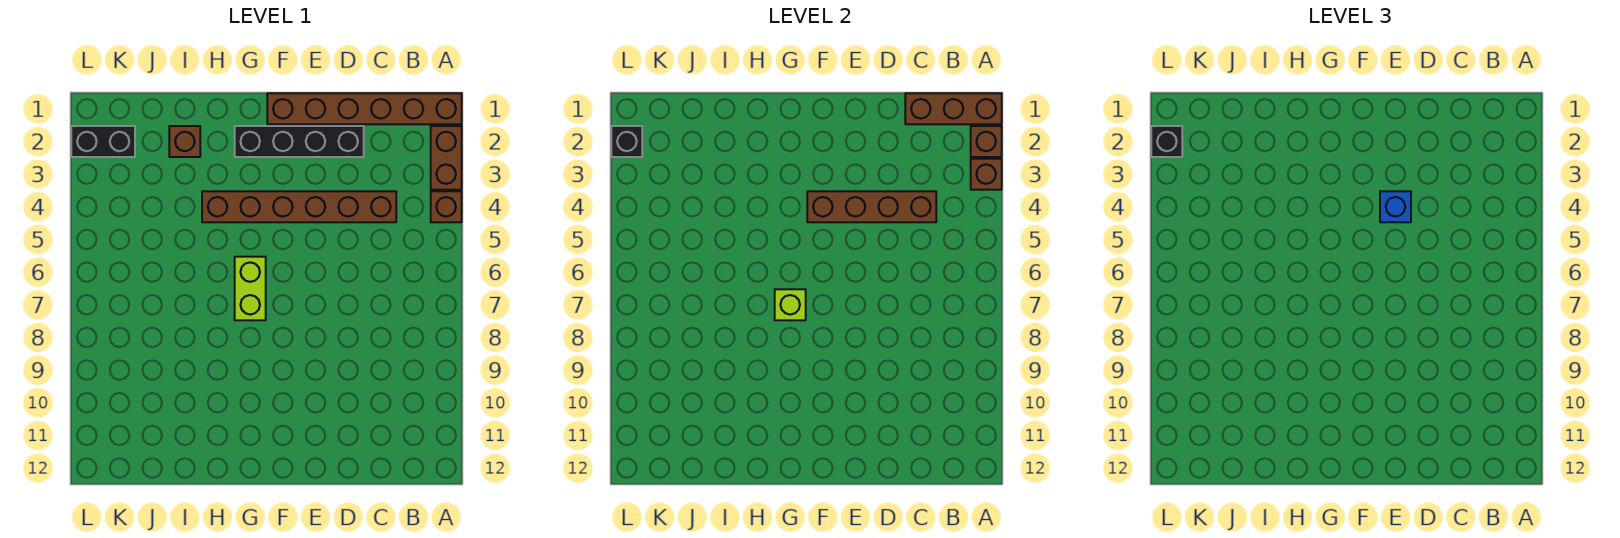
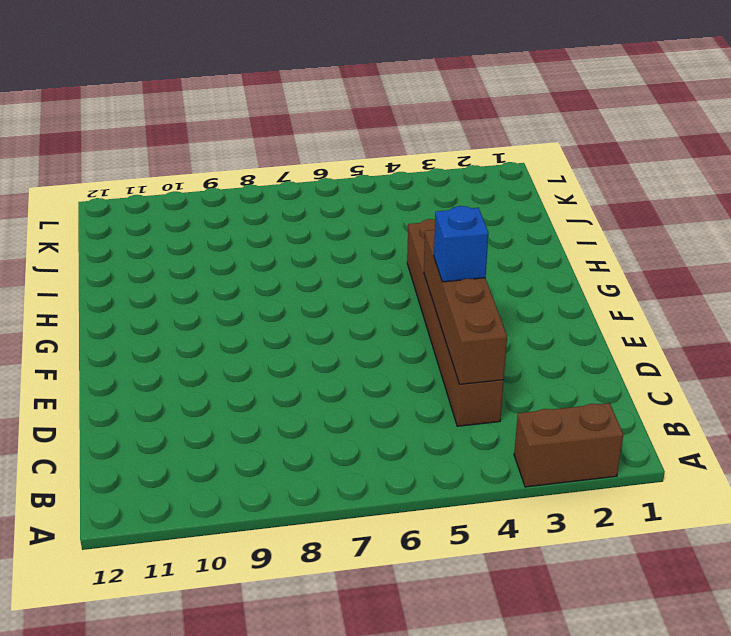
none -> brown brick A1:F1 level 1
none -> brown brick A4 level 1
none -> black brick D2:G2 level 1

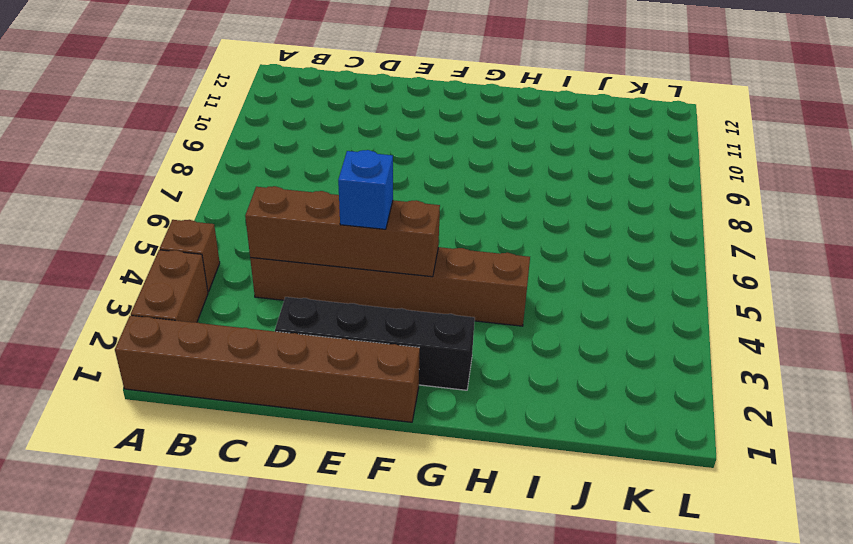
none -> lime brick G6:G7 level 1
none -> brown brick I2 level 1
none -> black brick K2:L2 level 1

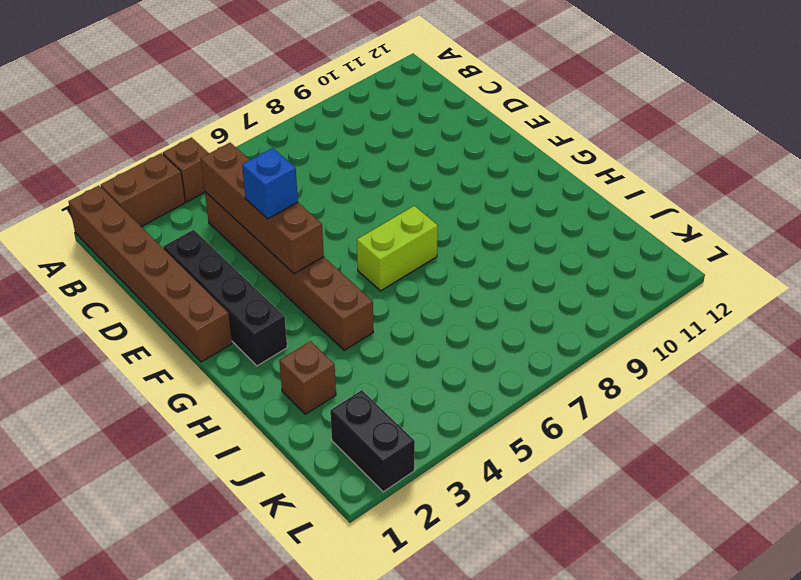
none -> brown brick A1:C1 level 2
none -> brown brick A2 level 2
none -> brown brick A3 level 2

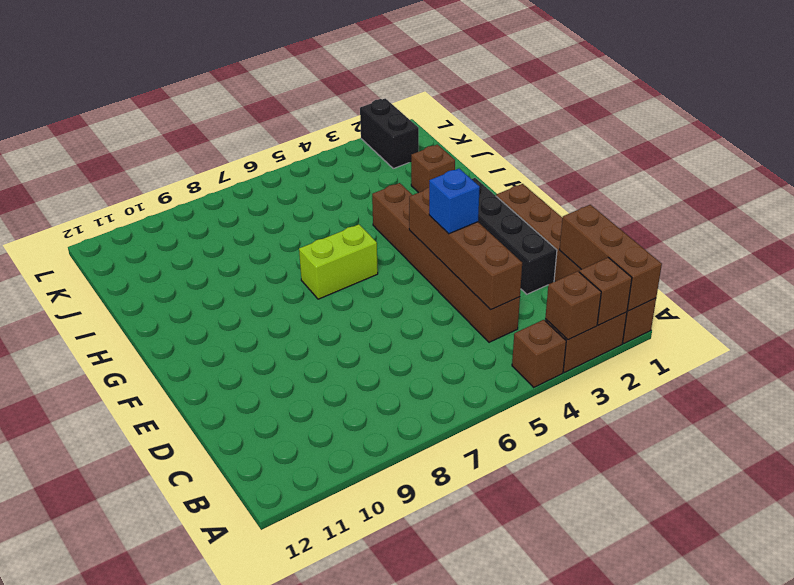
none -> lime brick G7 level 2
none -> black brick L2 level 2
none -> black brick L2 level 3

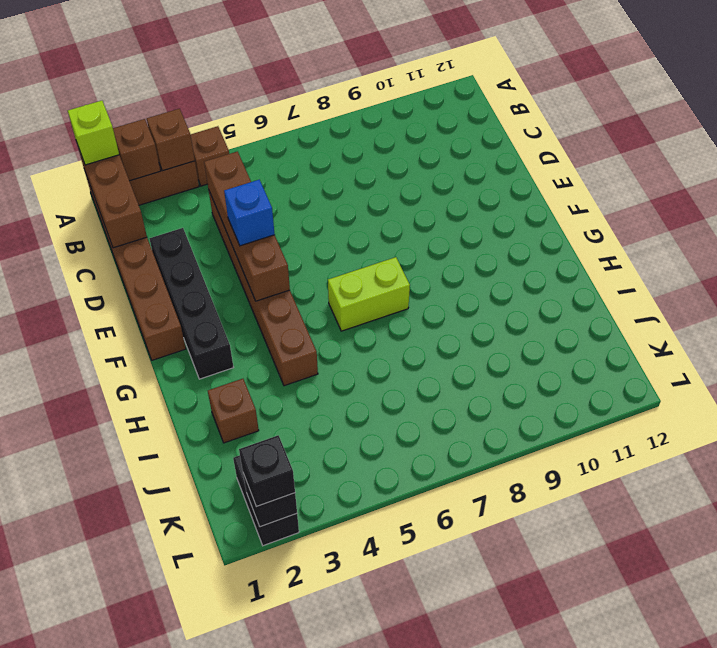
lime brick A1 level 3 -> lime brick G7 level 2

